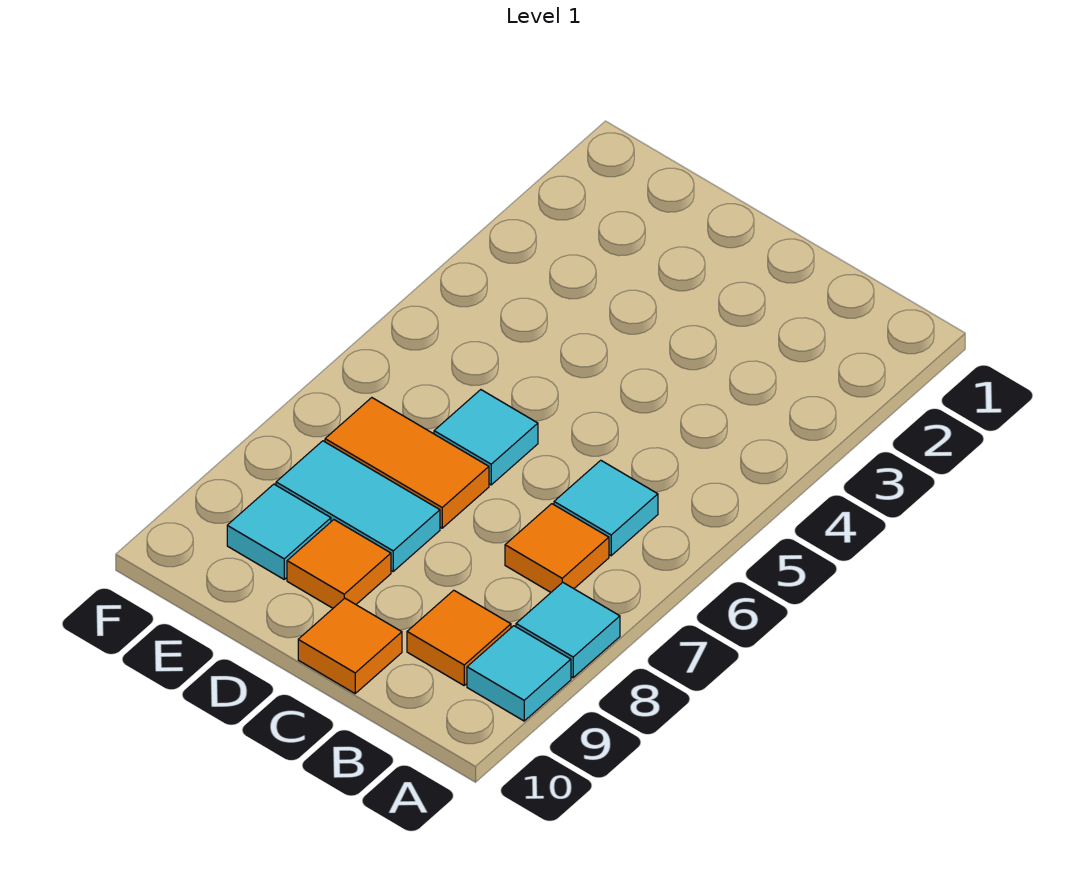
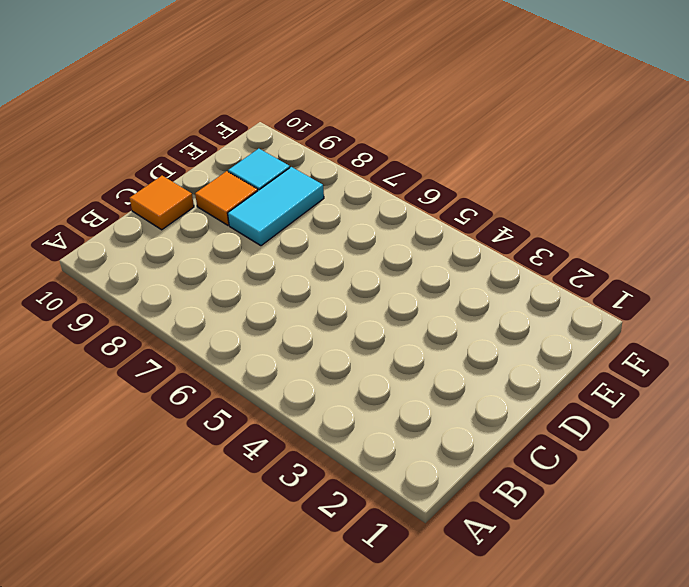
none -> cyan tile A8 level 1
none -> cyan tile A9 level 1

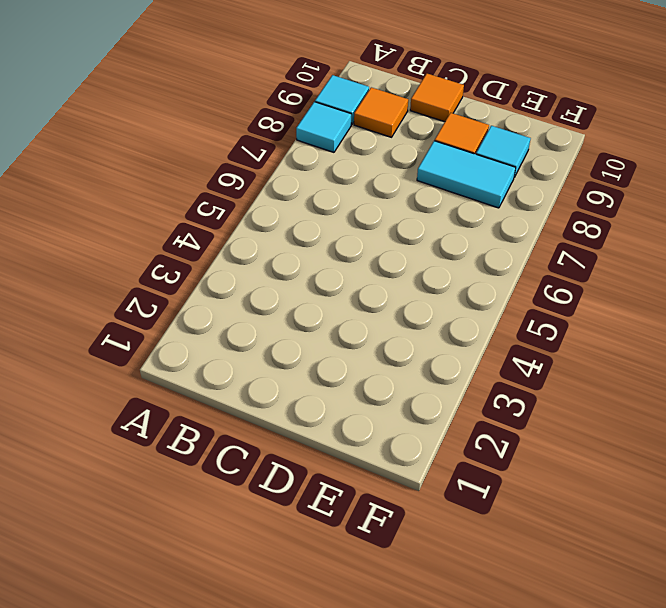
none -> cyan tile B6 level 1
none -> orange tile B7 level 1

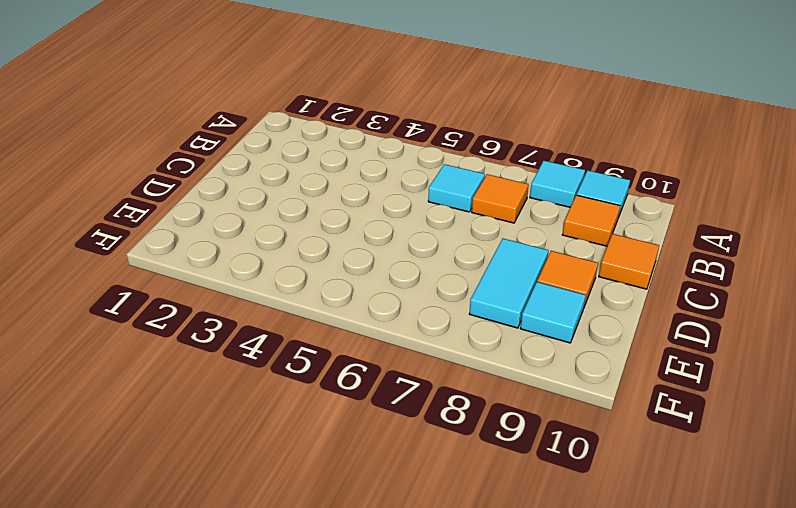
none -> cyan tile D6 level 1
none -> orange tile D7:E7 level 1

